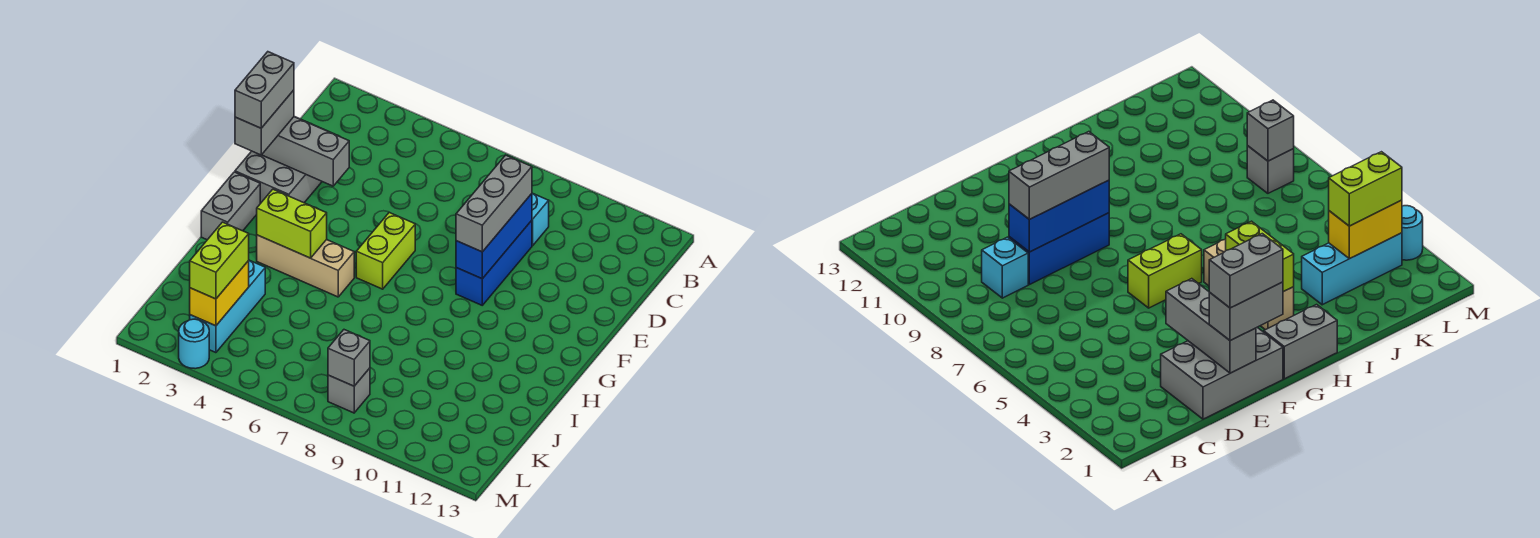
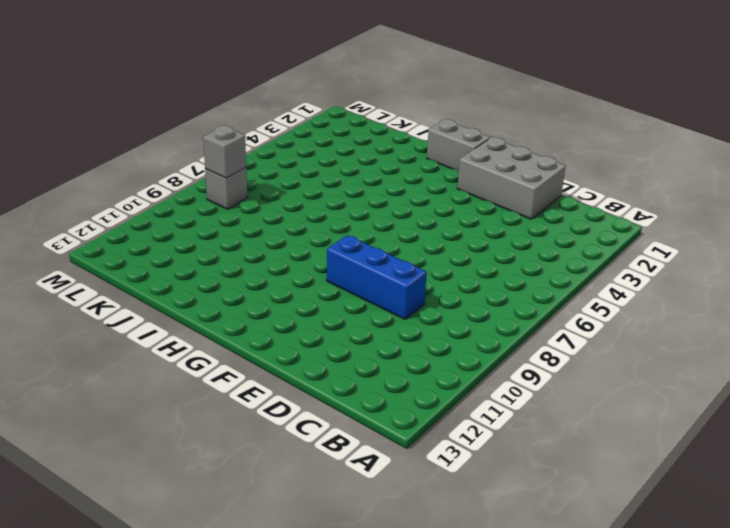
none -> cyan brick C9 level 1
none -> lime brick F6:G6 level 1
none -> tan brick H3:H5 level 1

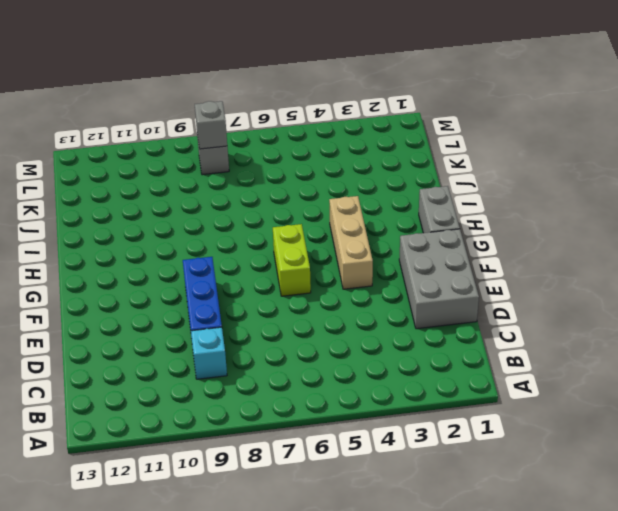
tan brick F4:H4 level 1 -> tan brick H3:H5 level 1
none -> cyan brick J3:L3 level 1
none -> cyan round brick M3 level 1
none -> blue brick D9:F9 level 2

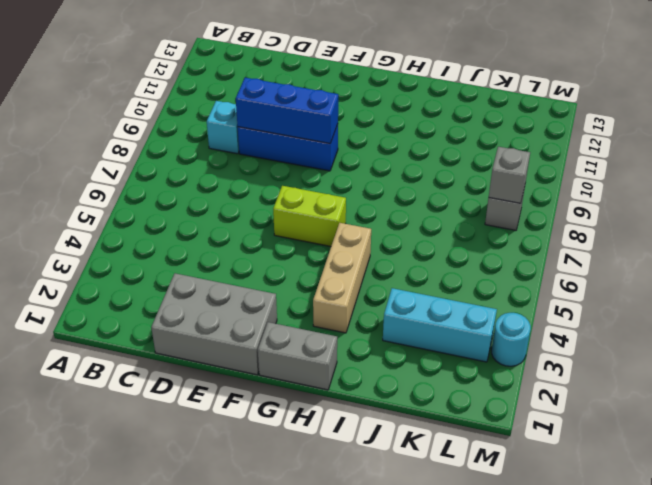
none -> grey brick E1:E3 level 2
none -> lime brick H3:H4 level 2
none -> yellow brick K3:L3 level 2

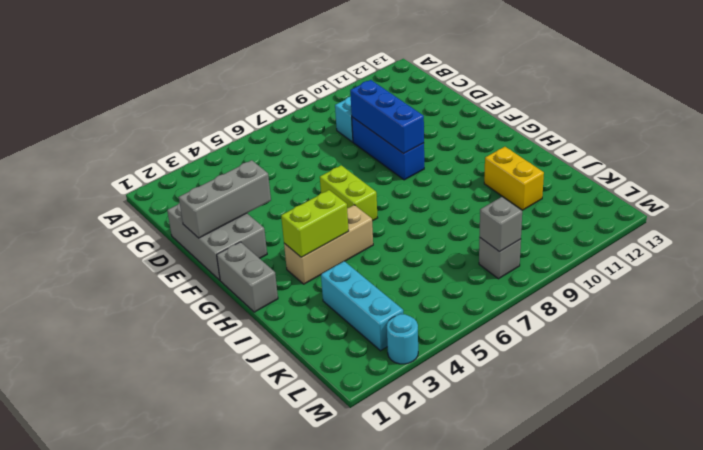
yellow brick I11:J11 level 1 -> yellow brick K3:L3 level 2
none -> grey brick D9:F9 level 3
none -> grey brick E1:F1 level 3
none -> lime brick K3:L3 level 3

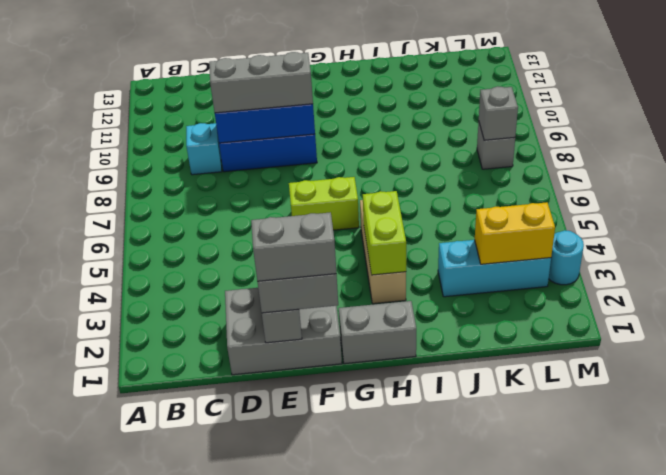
none -> lime brick K3:L3 level 3

